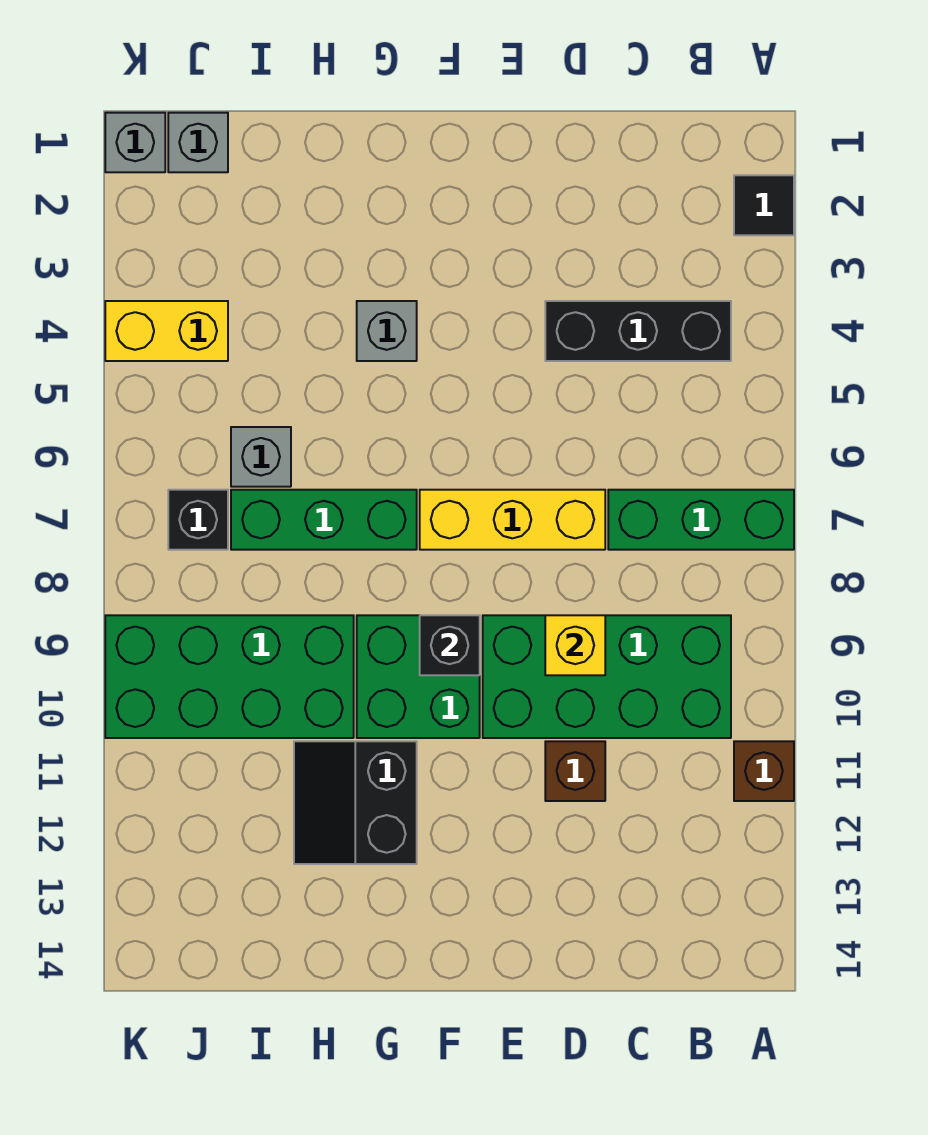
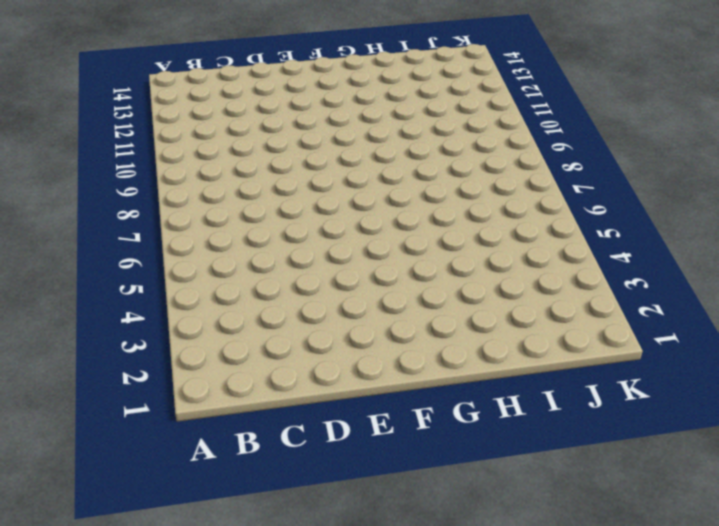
none -> black tile A2 level 1
none -> green brick A7:C7 level 1
none -> brown brick A11 level 1

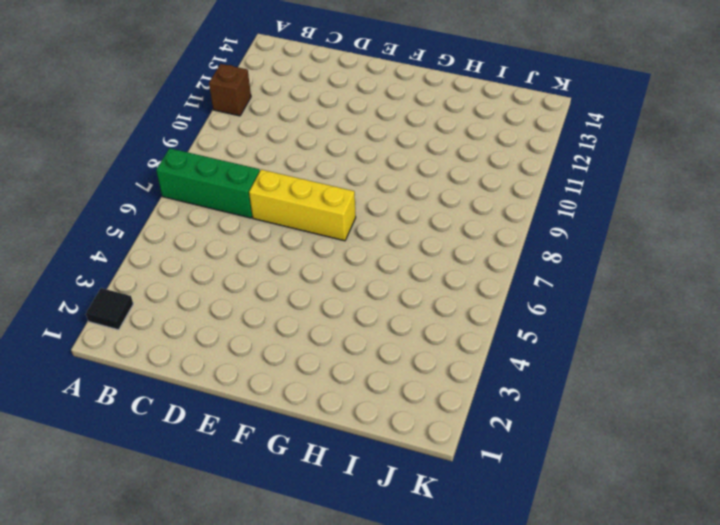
none -> black brick B4:D4 level 1
none -> green brick B9:E10 level 1
none -> brown brick D11 level 1

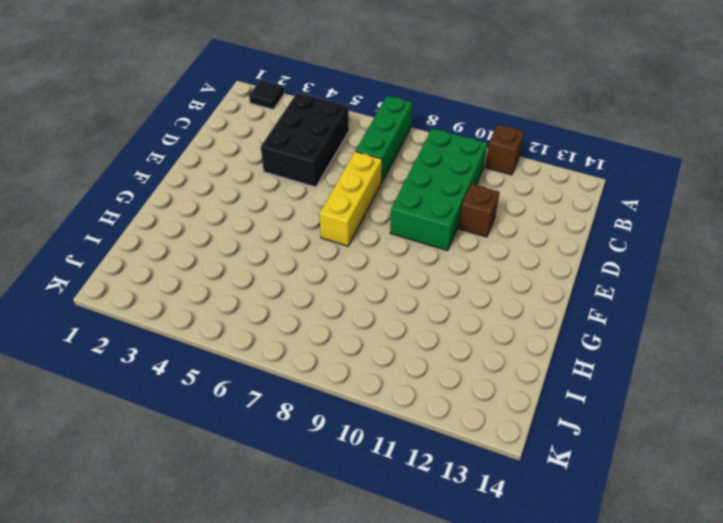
black brick B4:D5 level 1 -> black brick B4:D4 level 1
none -> green brick F9:G10 level 1
none -> grey brick G4 level 1
none -> green brick G7:I7 level 1

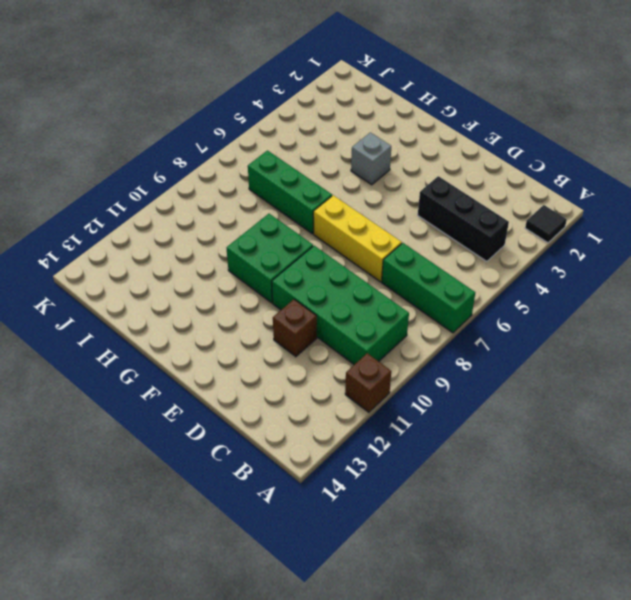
none -> black slope G11:H12 level 1 top G
none -> green brick H9:K10 level 1
none -> grey brick I6 level 1

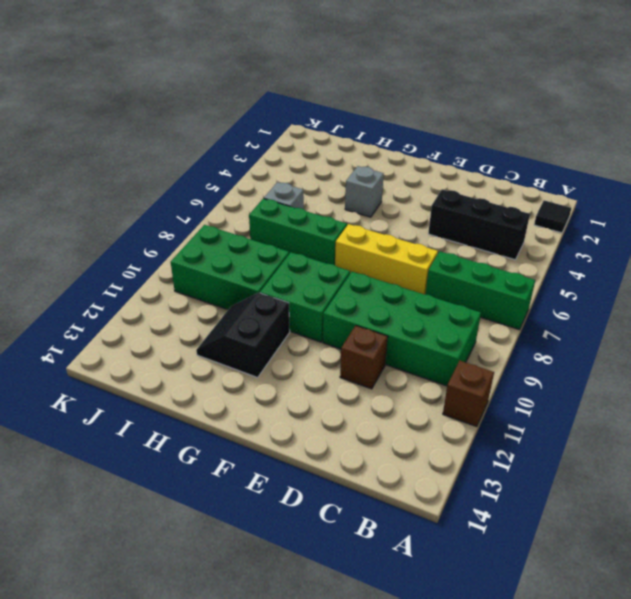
green brick H9:J10 level 1 -> green brick H9:K10 level 1
none -> grey brick J1 level 1
none -> yellow brick J4:K4 level 1
none -> black brick J7 level 1

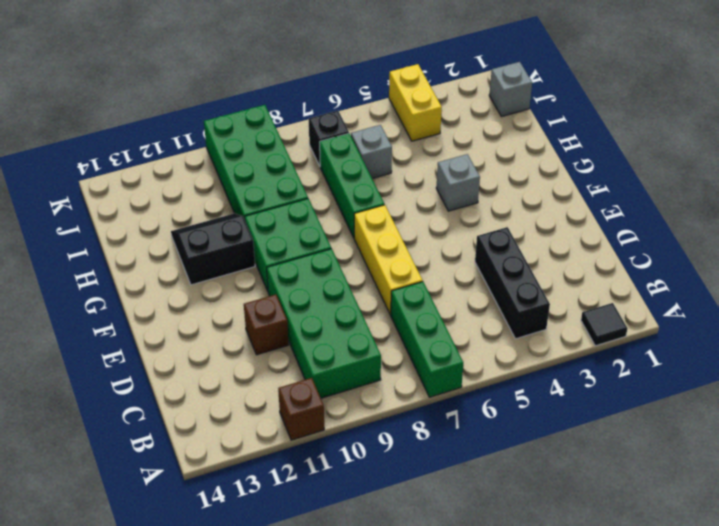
none -> grey brick K1 level 1
none -> yellow brick D9 level 2
none -> black brick F9 level 2

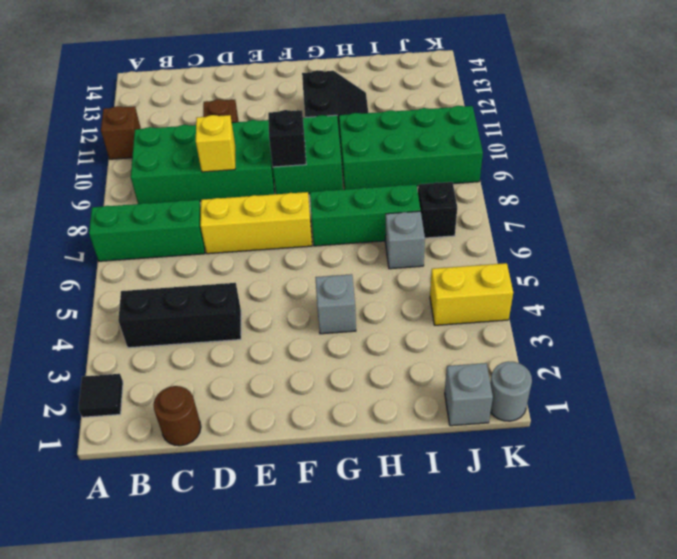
brown round brick C1 level 1 -> none
grey round brick K1 level 1 -> grey brick K1 level 1

